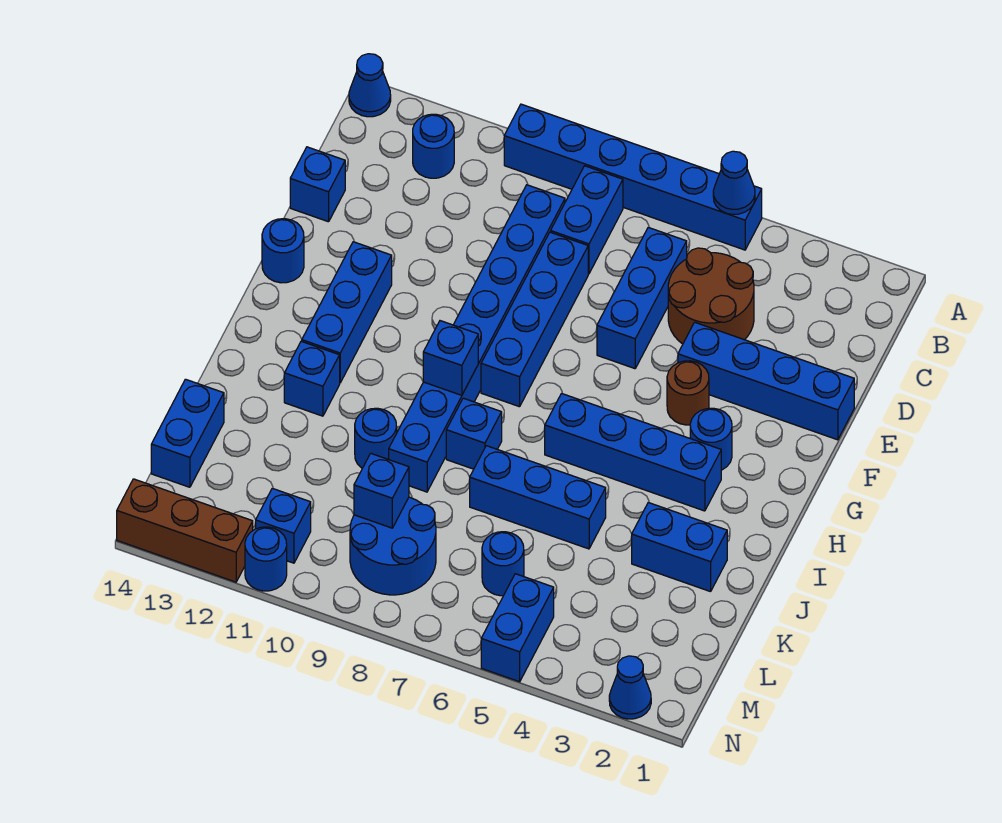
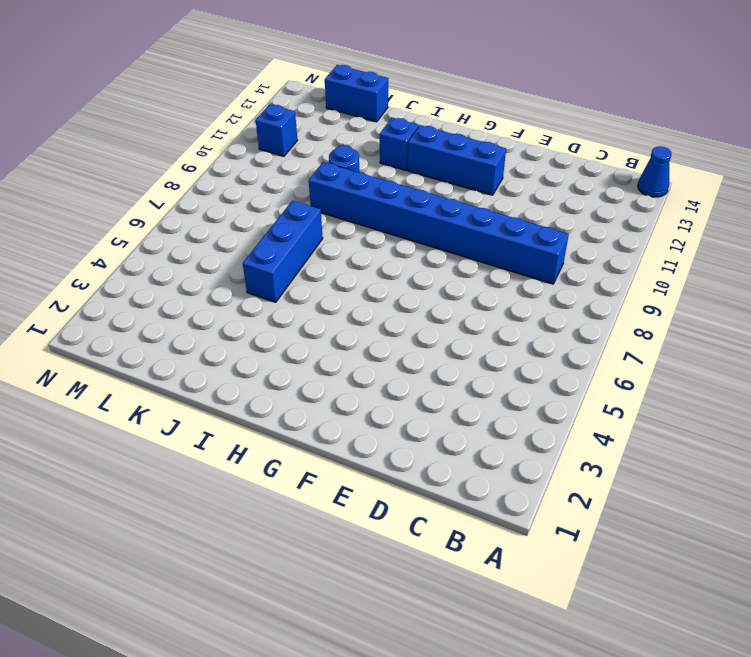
none -> blue brick A5:A10 level 1
none -> blue brick B8:C8 level 1
none -> blue round brick B12 level 1
none -> brown round brick C4:D5 level 1

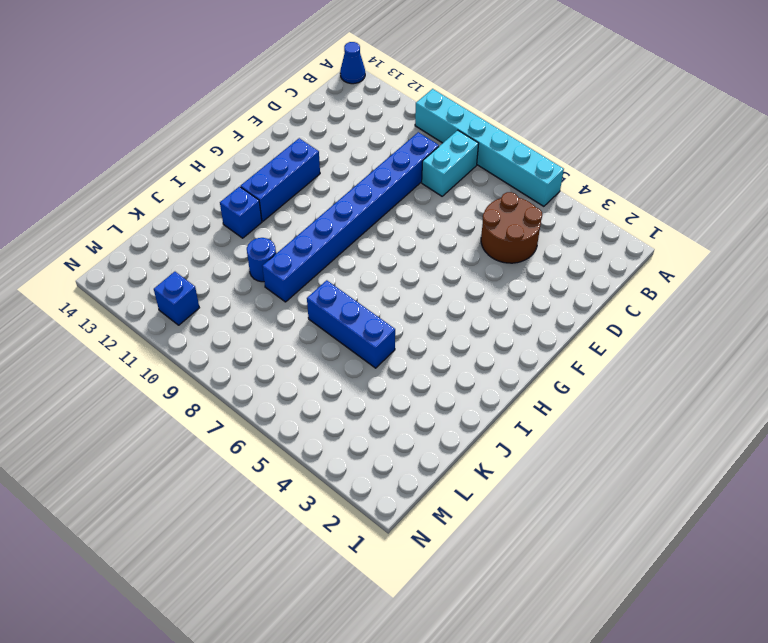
cyan brick A5:A10 level 1 -> blue brick A5:A10 level 1
cyan brick B8:C8 level 1 -> blue brick B8:C8 level 1
none -> blue round brick B12 level 1
none -> blue brick C6:E6 level 1
none -> blue brick D8:G8 level 1
none -> blue brick D14 level 1

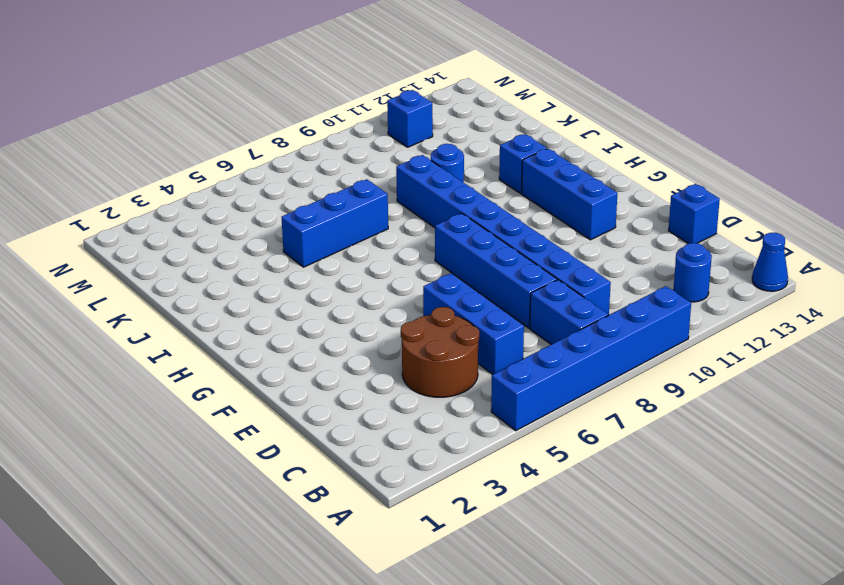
none -> blue brick E1:E4 level 1
none -> brown round brick F4 level 1
none -> blue round brick F14 level 1
none -> blue round brick G3 level 1

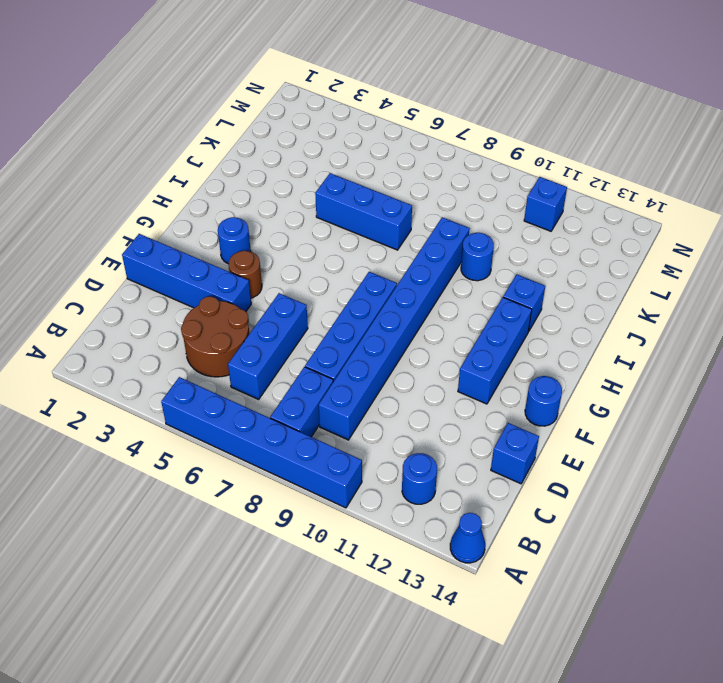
none -> blue brick H3:H6 level 1
none -> blue brick I8 level 1
none -> blue brick J2:J3 level 1
none -> blue brick K14:L14 level 1

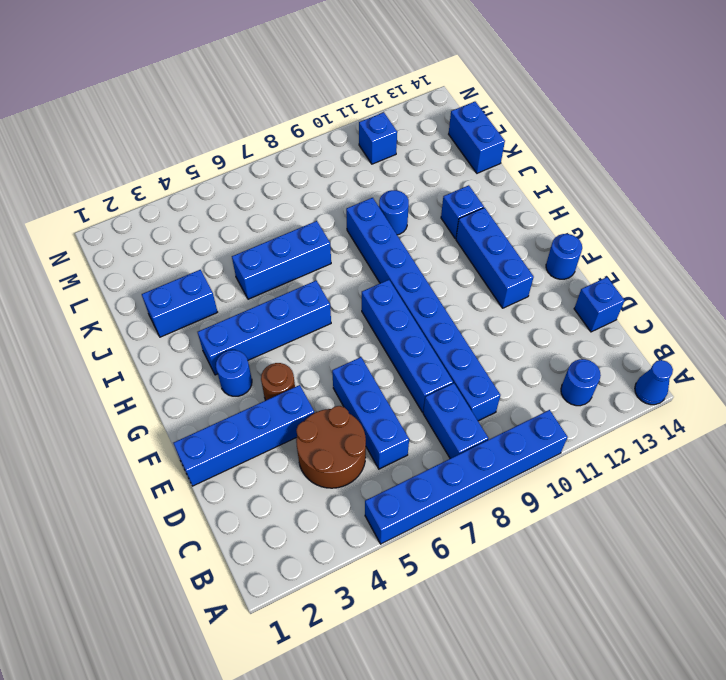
none -> blue brick I8 level 1
none -> blue round brick L6 level 1
none -> blue round brick L8:M9 level 1
none -> blue brick M5:N5 level 1

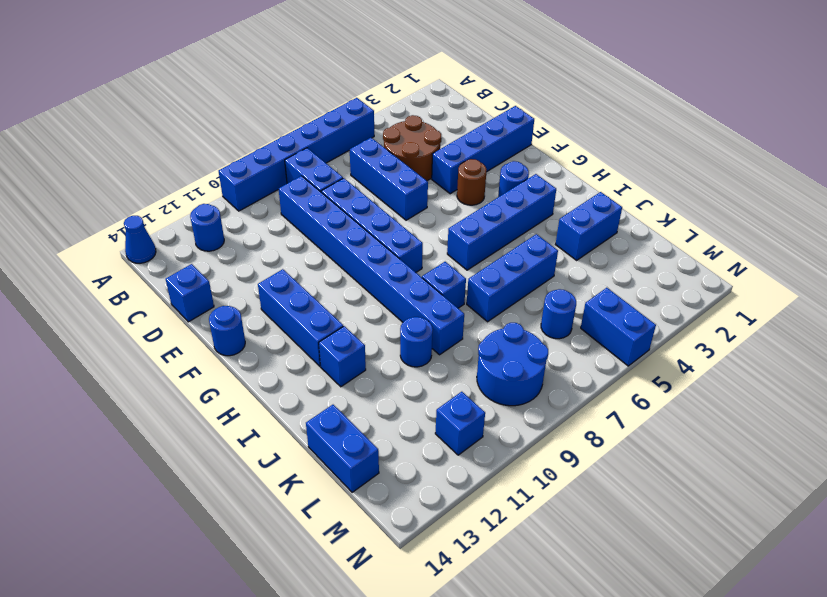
none -> blue cone N2 level 1
none -> blue round brick N11 level 1
none -> brown brick N12:N14 level 1
none -> blue cone A5 level 2

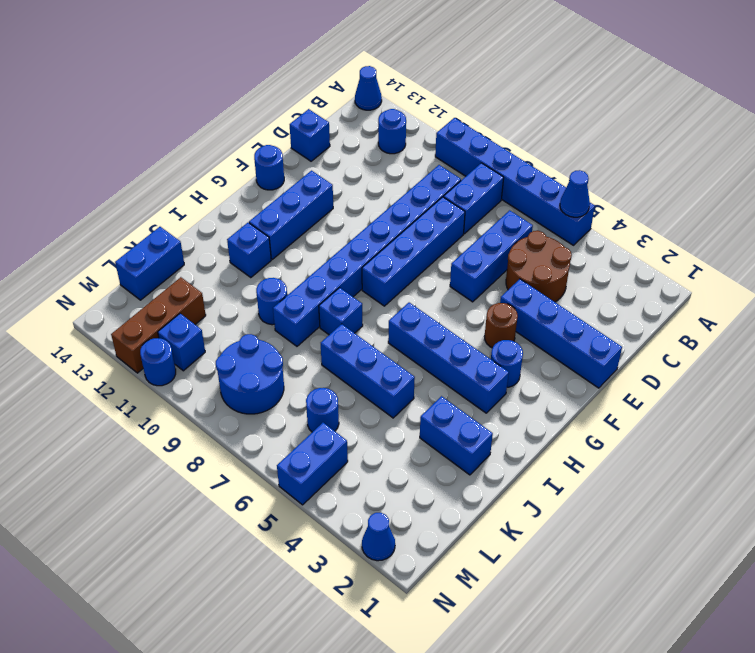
brown brick L12:N12 level 1 -> brown brick N12:N14 level 1
none -> blue brick H9 level 2
none -> blue brick L9 level 2

